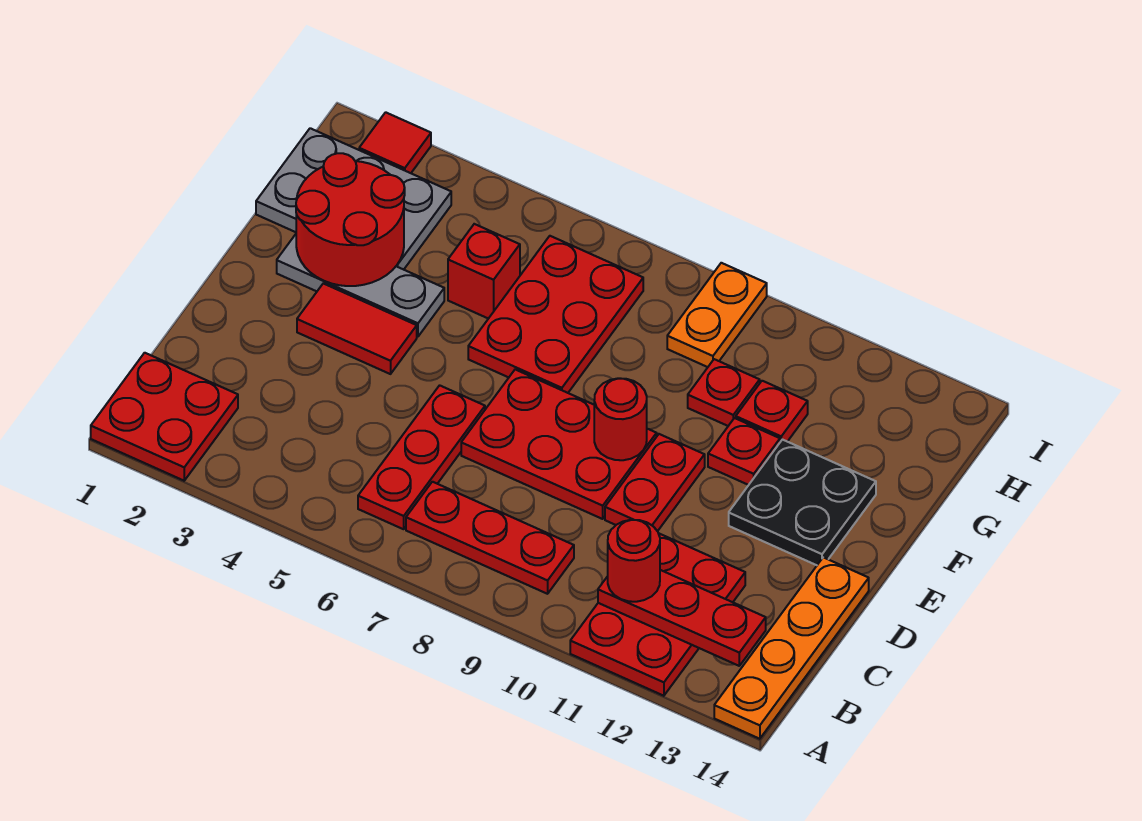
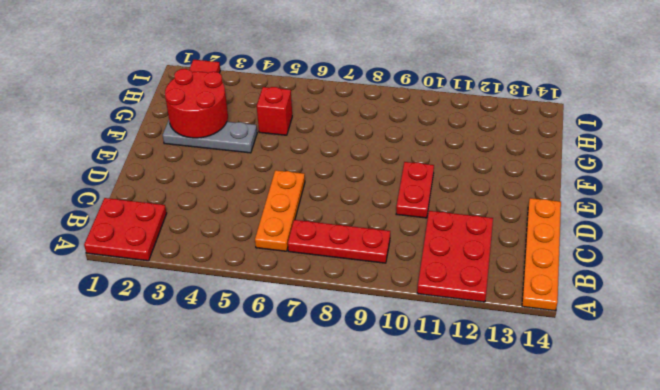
orange plate B6:D6 level 1 -> red plate B6:D6 level 1
none -> red plate D7:E9 level 1
none -> red tile E3:E4 level 1
none -> black plate E12:F13 level 1

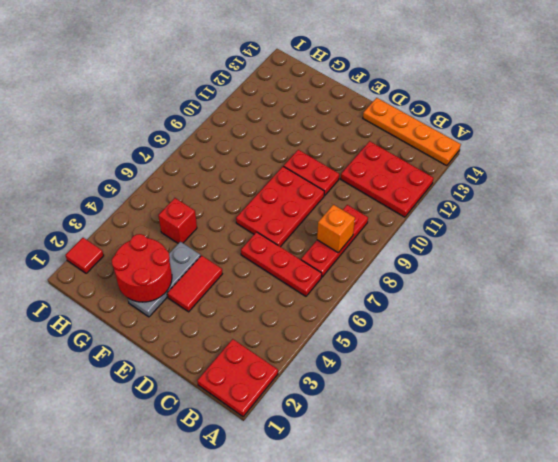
orange brick B8 level 2 -> none
none -> black plate E12:F13 level 1
none -> red plate F6:H7 level 1
none -> red plate F11 level 1

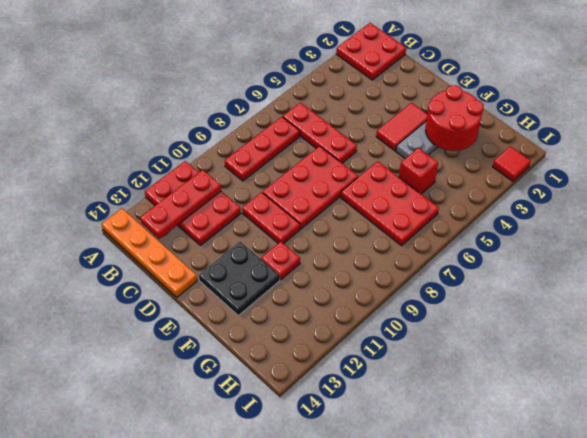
none -> grey plate G1:H3 level 1
none -> red plate G10 level 1
none -> red plate G11 level 1

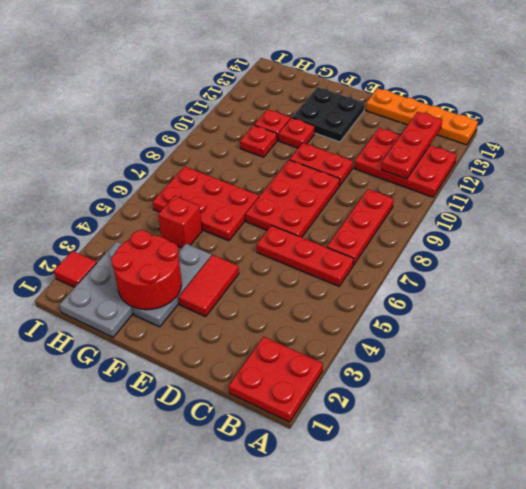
none -> orange plate H9:I9 level 1
none -> red round brick E9 level 2
none -> red round brick B11 level 3

